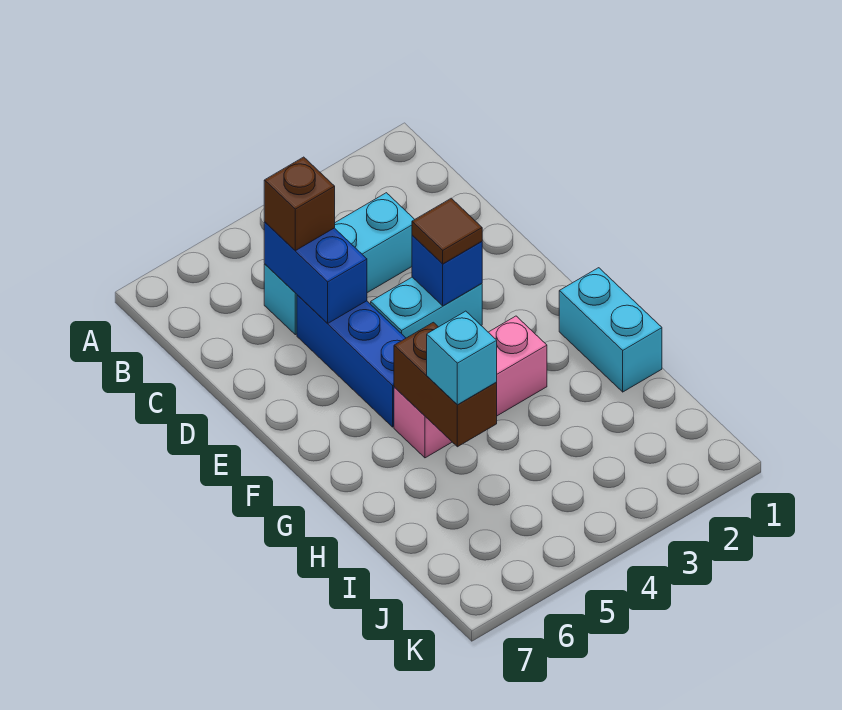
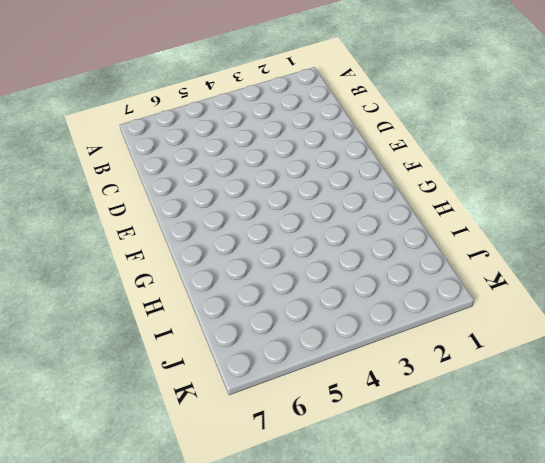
none -> cyan brick C3:C5 level 1
none -> blue brick D5:F5 level 1

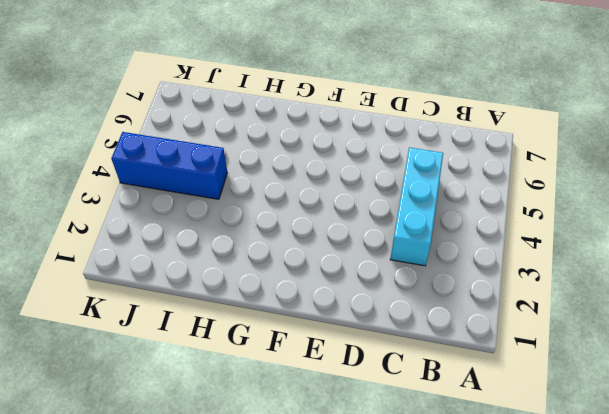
blue brick I4:K4 level 1 -> blue brick D5:F5 level 1
none -> cyan brick E3:E4 level 1
none -> cyan brick G1:H1 level 1

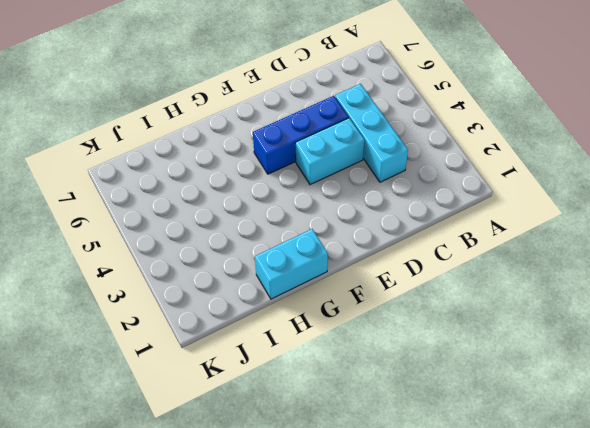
cyan brick D4:E4 level 1 -> cyan brick E3:E4 level 1
none -> pink brick G3:G5 level 1
none -> blue brick C5:D5 level 2

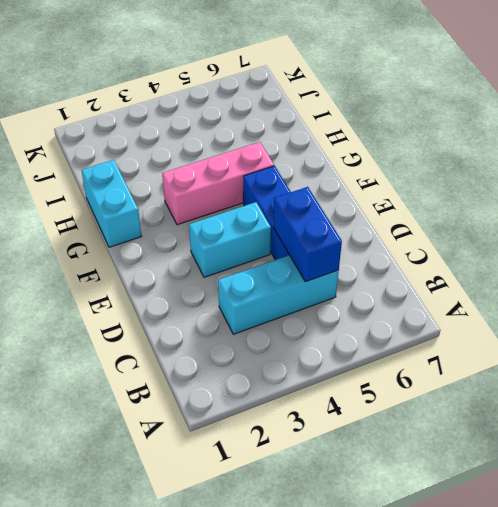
none -> blue brick E3 level 2
none -> brown brick G5:H5 level 2

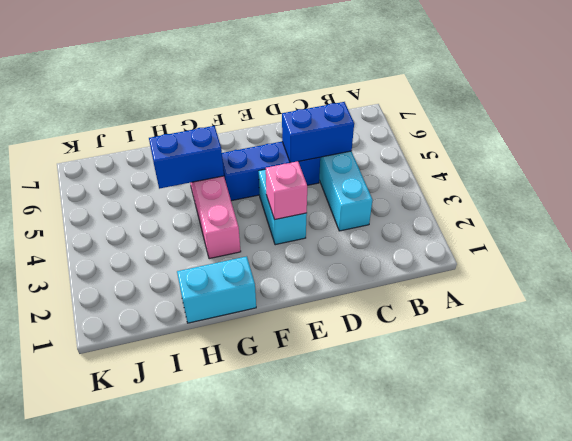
pink brick E3 level 2 -> blue brick E3 level 2
blue brick G5:H5 level 2 -> brown brick G5:H5 level 2
none -> brown brick C5 level 3
none -> brown tile E3 level 3

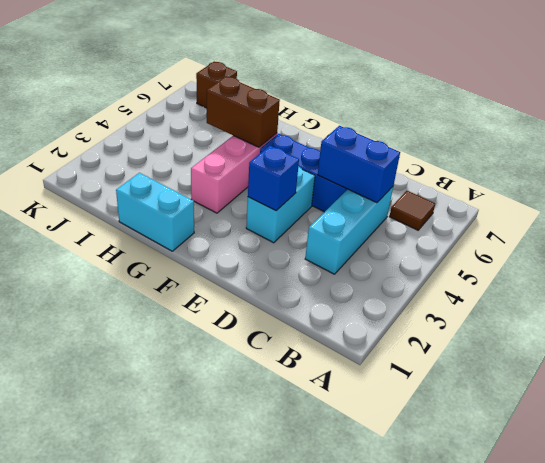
brown tile B6 level 1 -> brown tile E3 level 3
brown brick J7 level 1 -> brown brick C5 level 3
none -> cyan brick H5 level 3

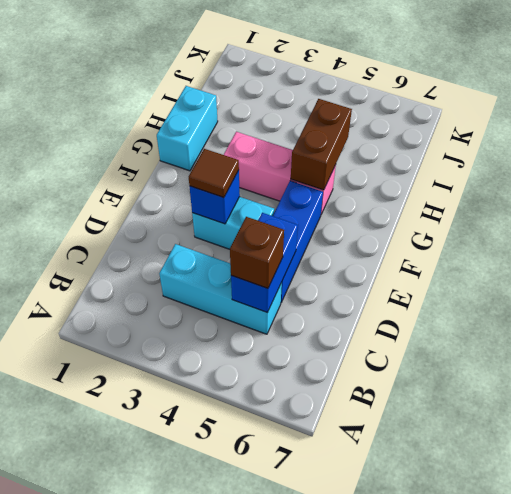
none -> cyan brick H5 level 3

